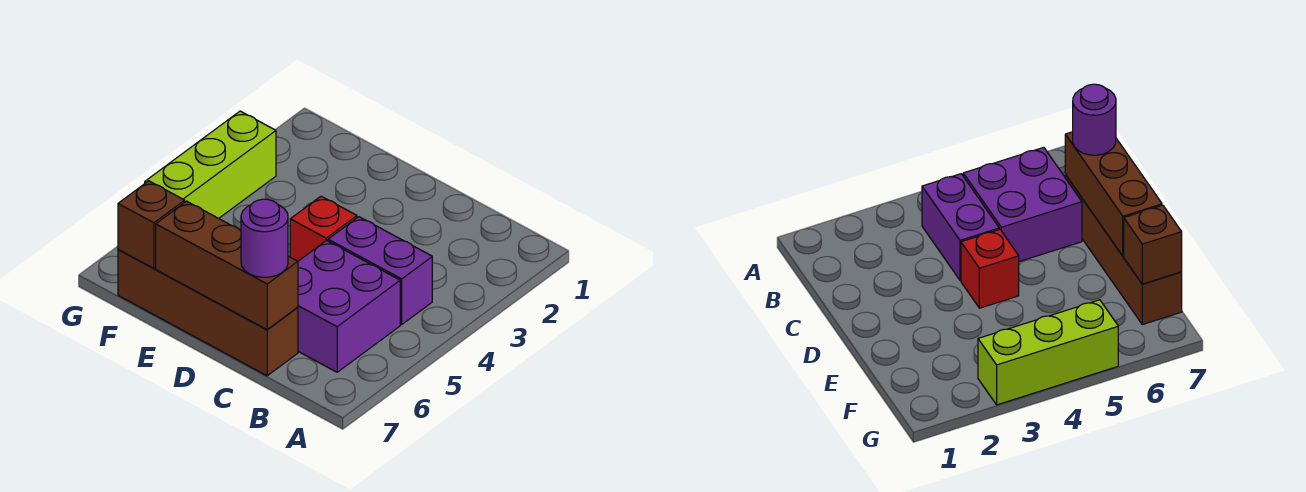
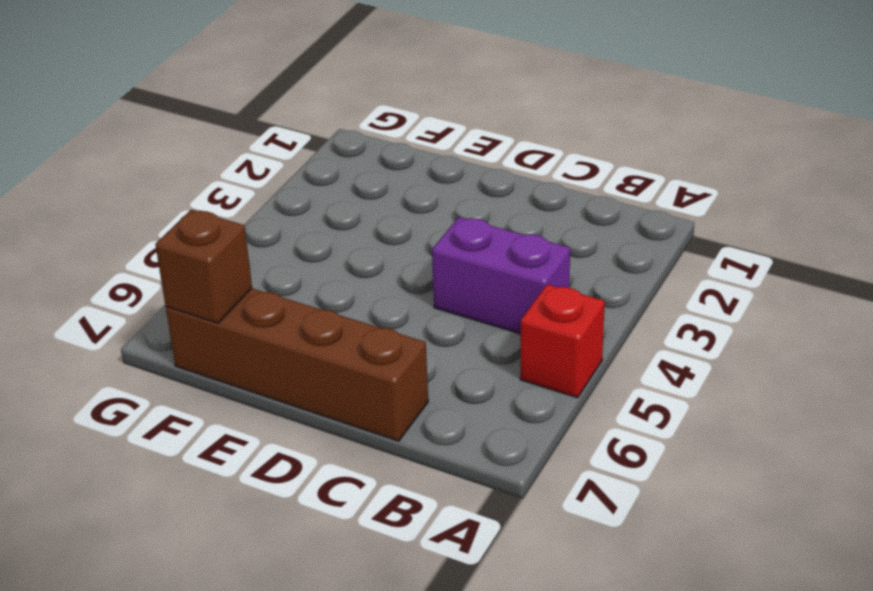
red brick A5 level 1 -> red brick D4 level 1
none -> purple brick B5:C6 level 1
none -> lime brick G3:G5 level 1

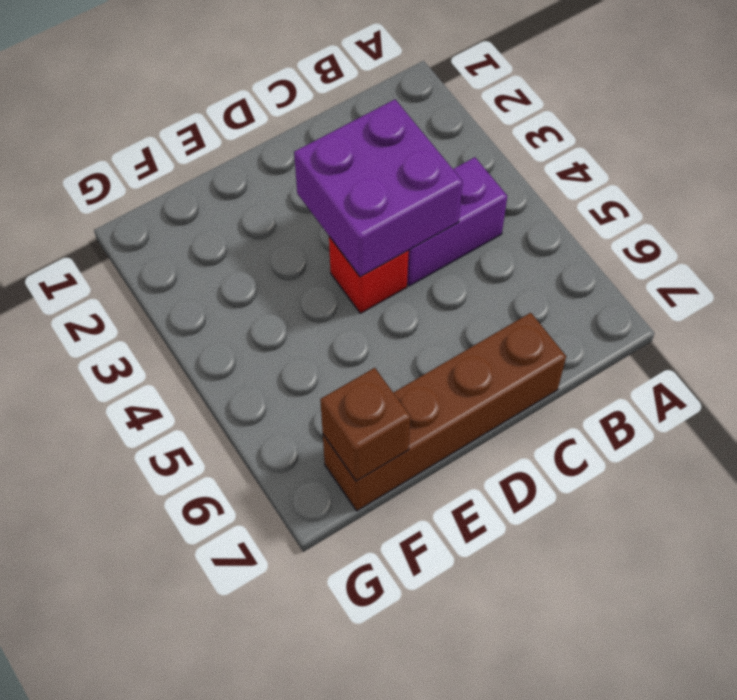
purple brick C3:D4 level 2 -> purple brick B5:C6 level 1
none -> lime brick G3:G5 level 1
none -> brown brick C7:E7 level 2

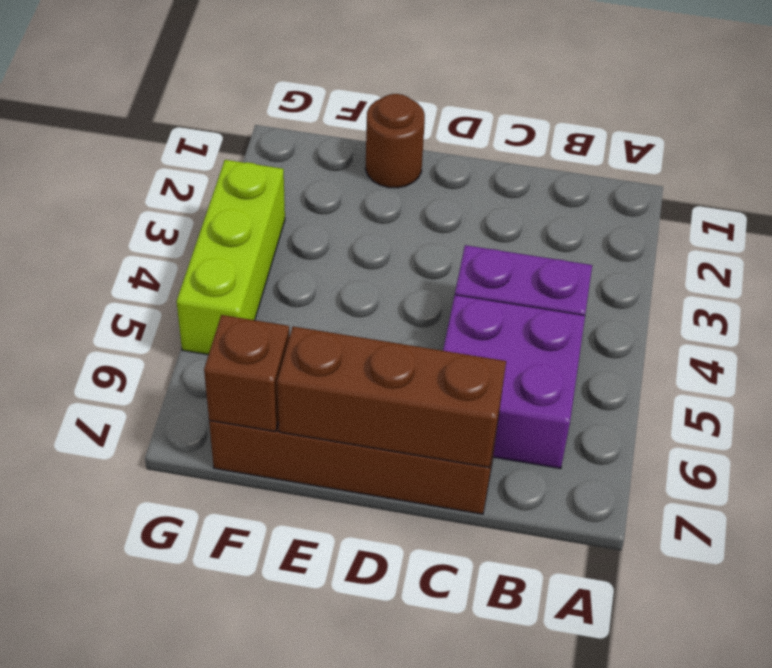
brown round brick E1 level 1 -> none
none -> red brick D4 level 1
none -> purple round brick C7 level 3

